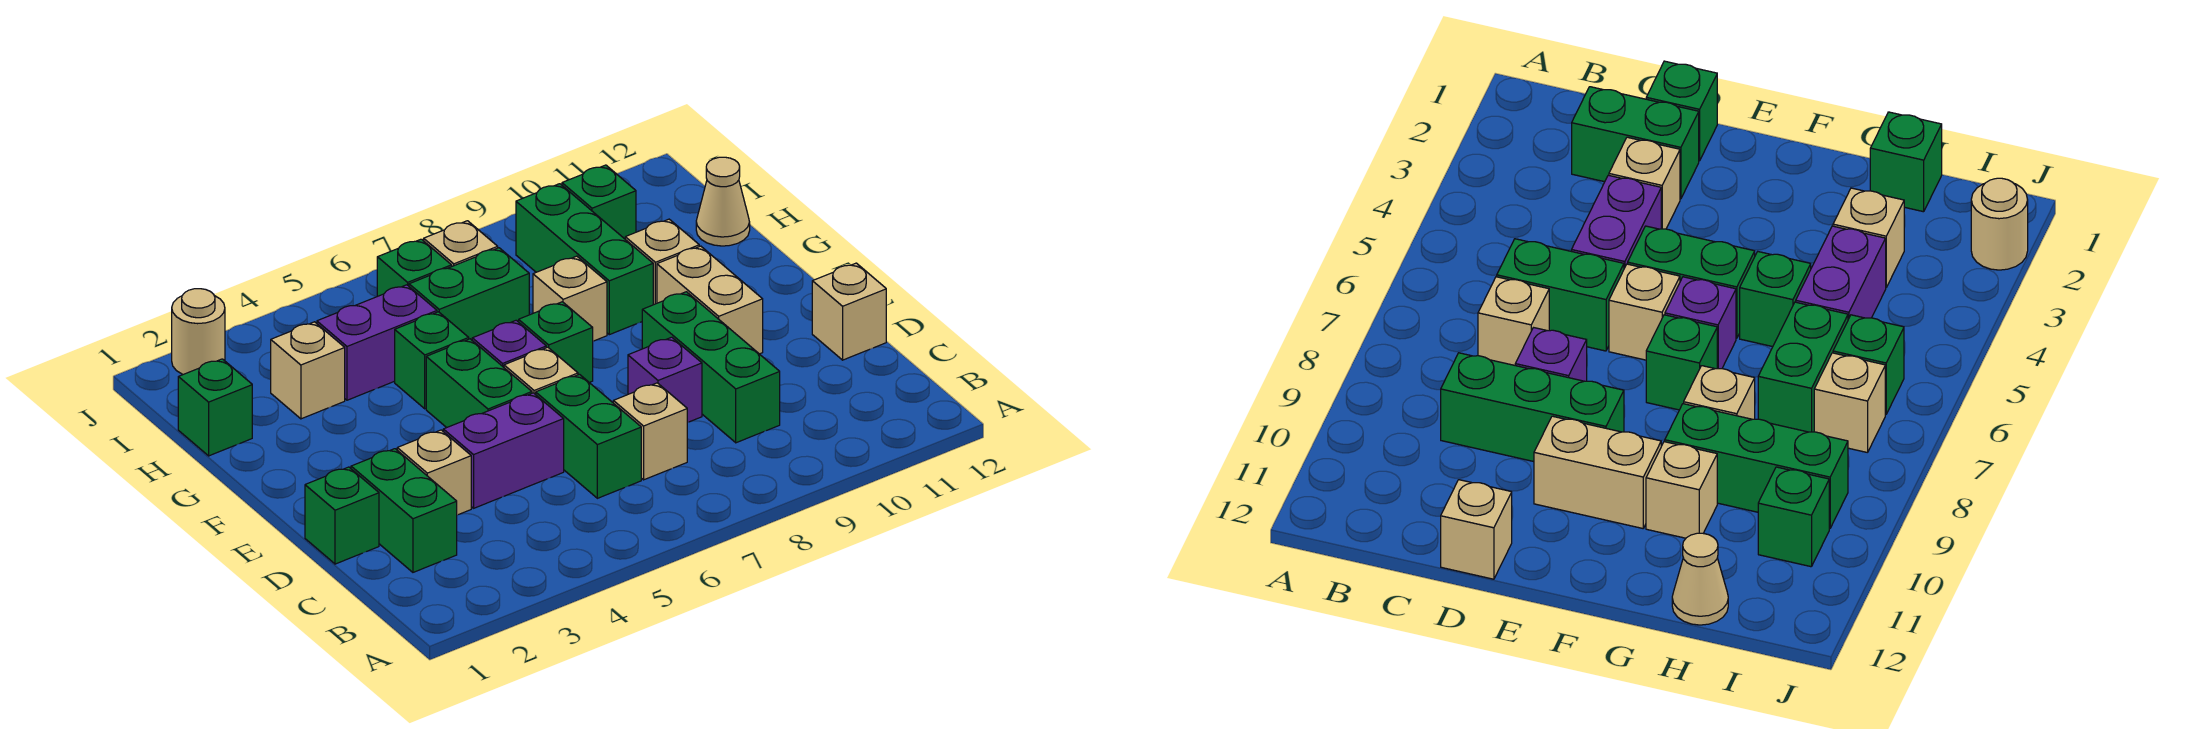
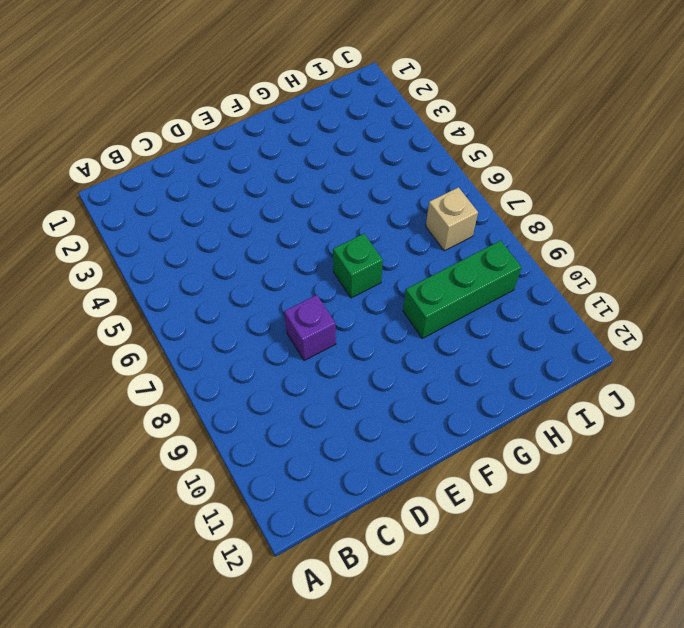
none -> green brick C2:D2 level 1
none -> green brick C6:D6 level 1
none -> tan brick C7 level 1

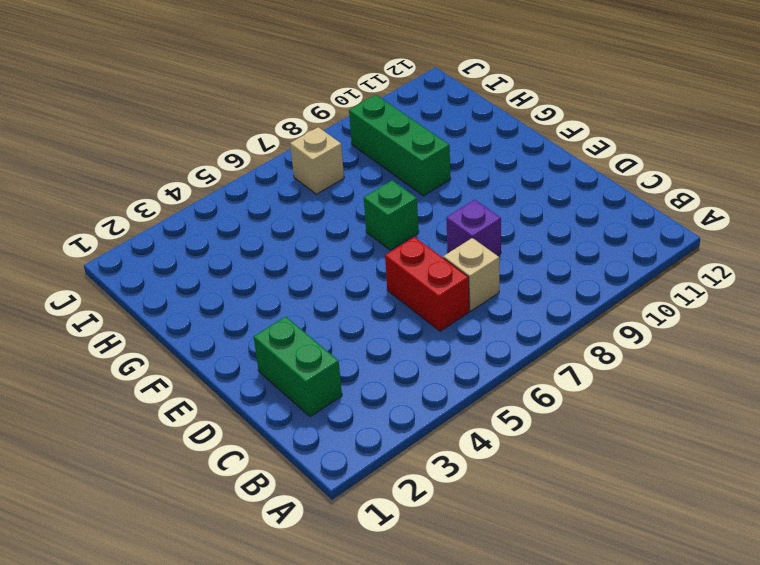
red brick C6:D6 level 1 -> green brick C6:D6 level 1
none -> green brick C9:E9 level 1
none -> green brick D1 level 1
none -> tan brick D3 level 1

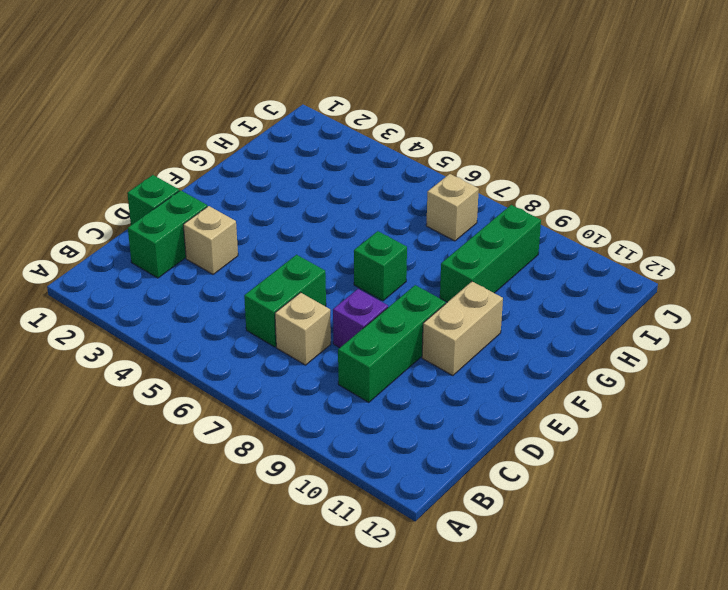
none -> purple brick D4:D5 level 1
none -> tan brick D12 level 1
none -> green brick E5:F5 level 1

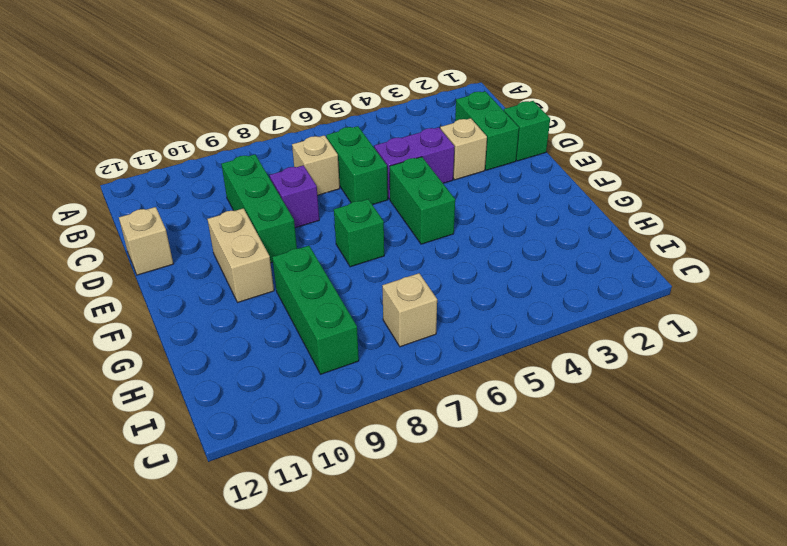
none -> tan brick E6 level 1
none -> purple brick F6 level 1
none -> green brick G5 level 1

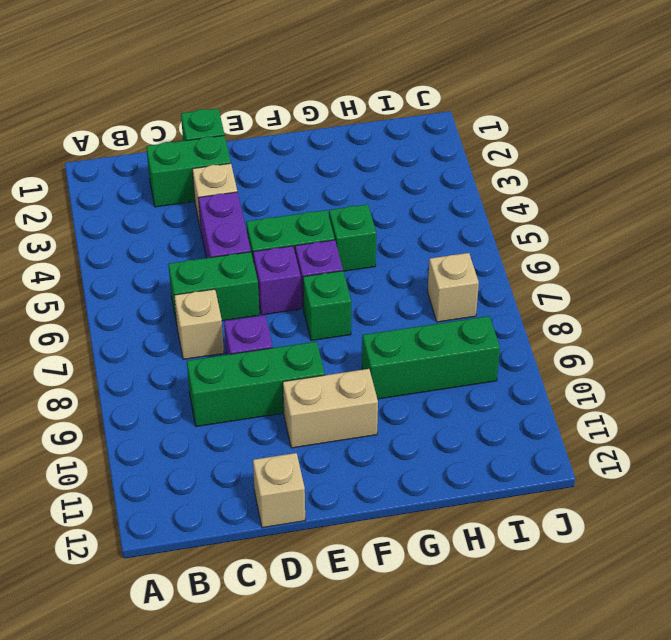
purple brick E6 level 1 -> tan brick E6 level 1
none -> tan brick G8 level 1
none -> tan brick G10 level 1
none -> green brick H1 level 1

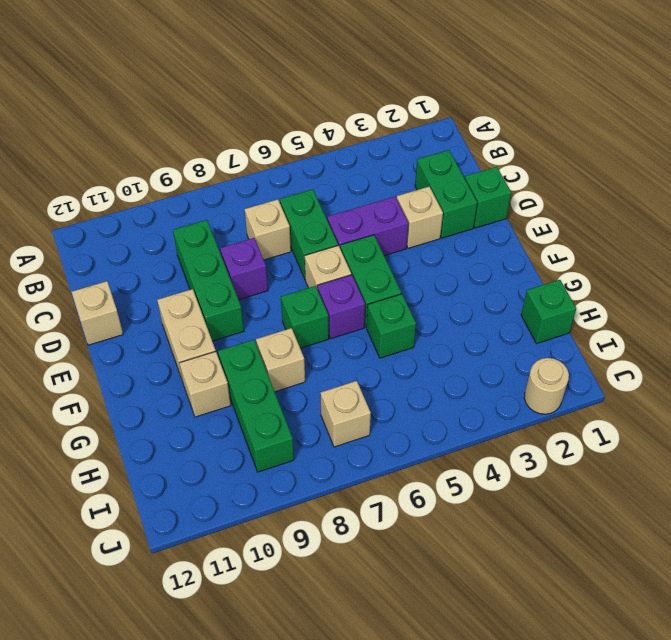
none -> tan brick H3 level 1
none -> purple brick H4:H5 level 1
none -> green brick H6:H7 level 1

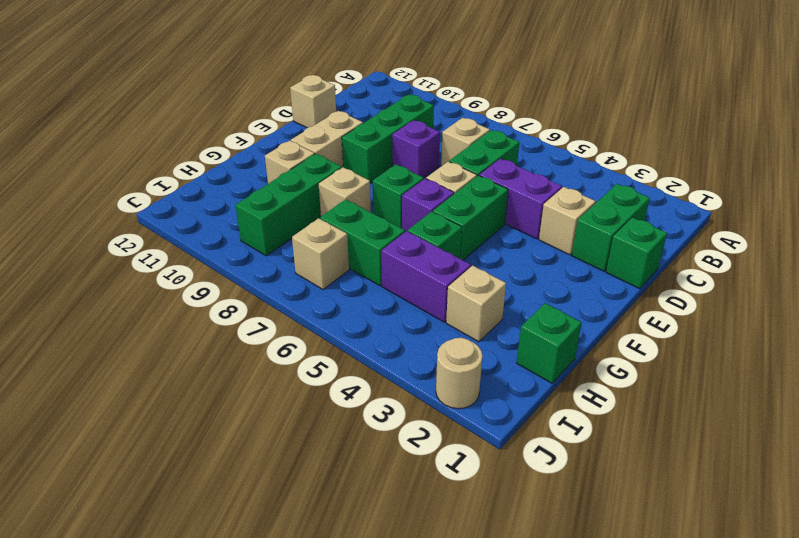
none -> tan cone H12 level 1
none -> green brick I6 level 1
none -> green brick I10 level 1

